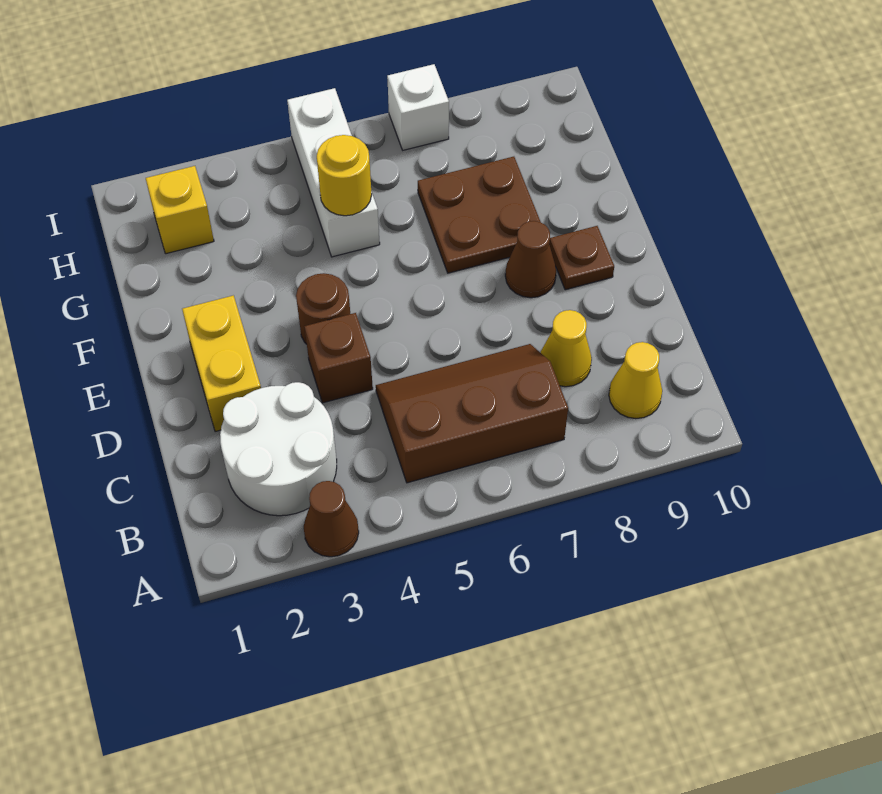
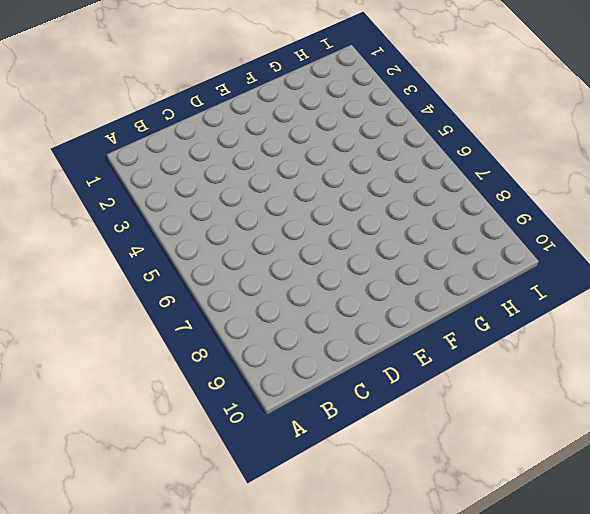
none -> brown cone A3 level 1
none -> white round brick B2:C3 level 1
none -> brown slope B5:C7 level 1 top B

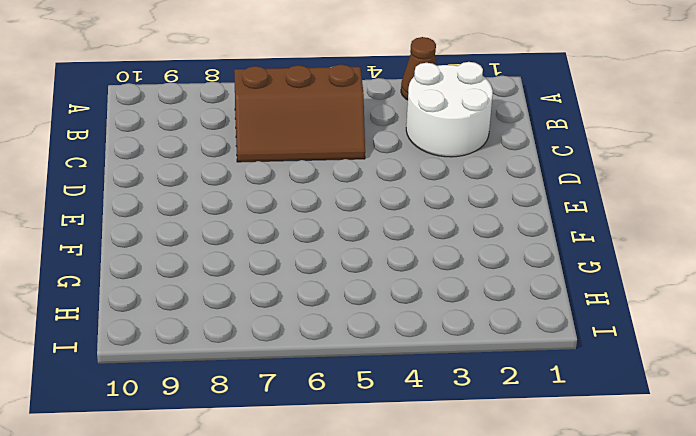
none -> yellow cone B9 level 1
none -> yellow cone C8 level 1
none -> yellow brick D2:E2 level 1

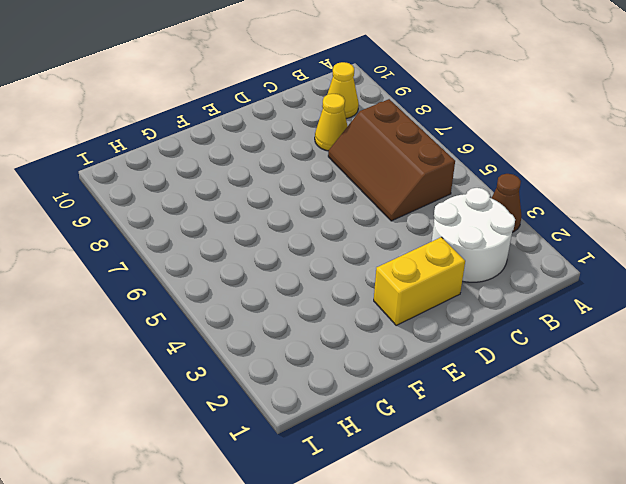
none -> brown brick D4 level 1
none -> brown round brick E4 level 1
none -> brown cone E8 level 1

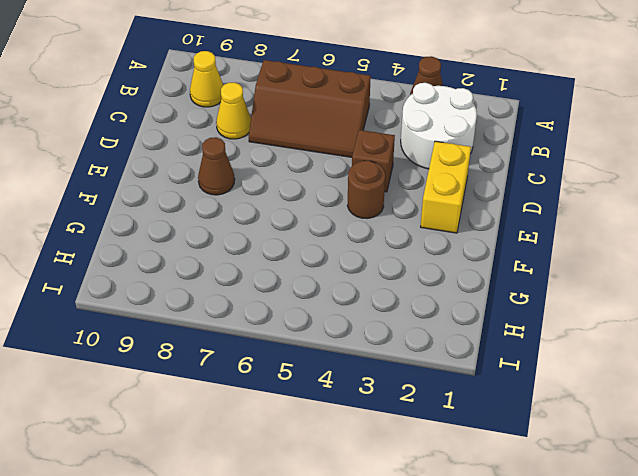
none -> brown plate E9 level 1
none -> brown plate F7:G8 level 1
none -> white brick G5:I5 level 1

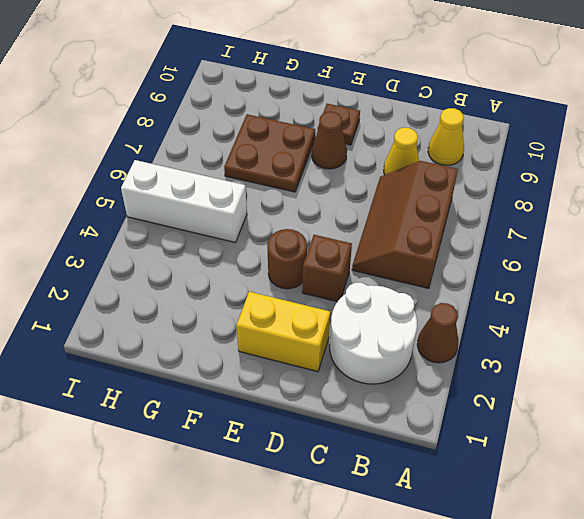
none -> yellow brick H2 level 1
none -> white brick I7 level 1
none -> yellow round brick G5 level 2

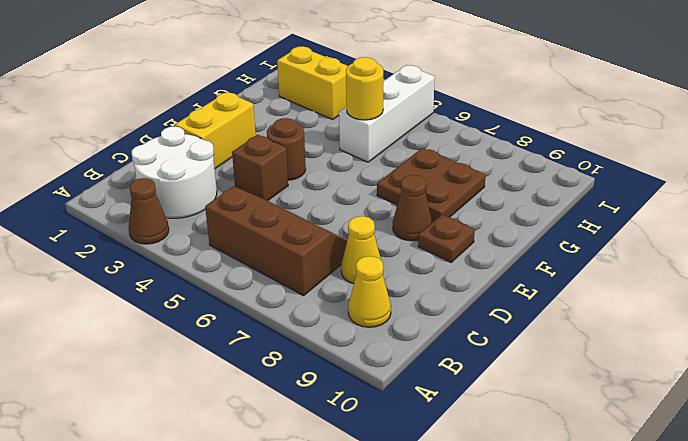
yellow brick H2:H3 level 1 -> yellow brick H2 level 1
none -> white brick I7 level 1

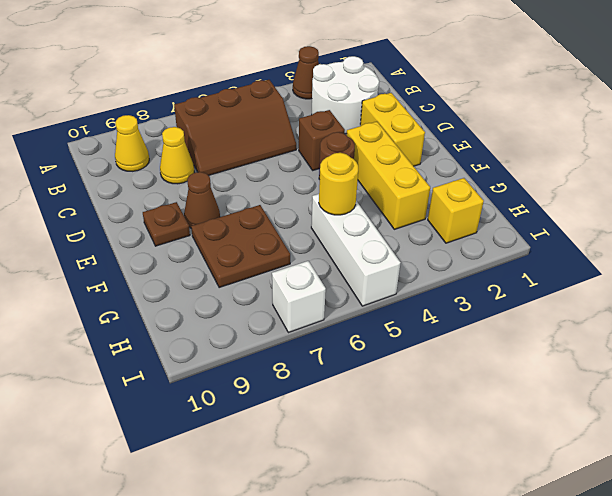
yellow brick E3:G3 level 1 -> none

